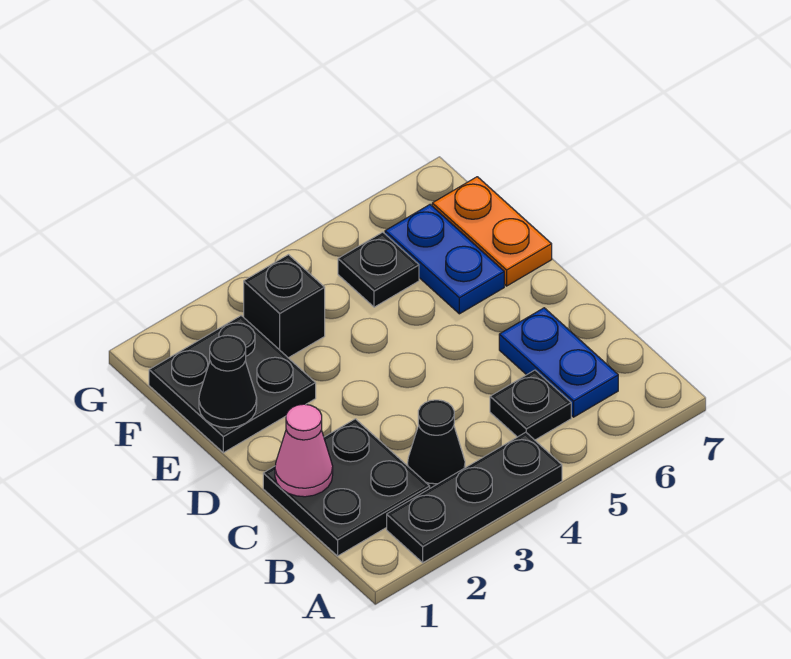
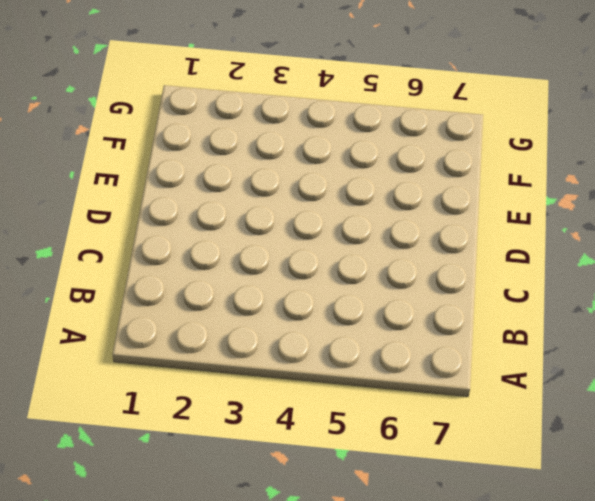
none -> black plate A2:A4 level 1
none -> black plate B1:C2 level 1
none -> black cone B3 level 1

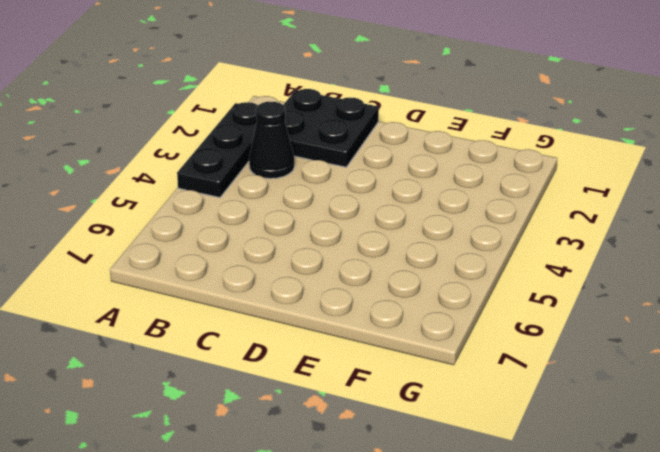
none -> black plate B5 level 1
none -> blue plate B6:C6 level 1
none -> black plate E1:F2 level 1

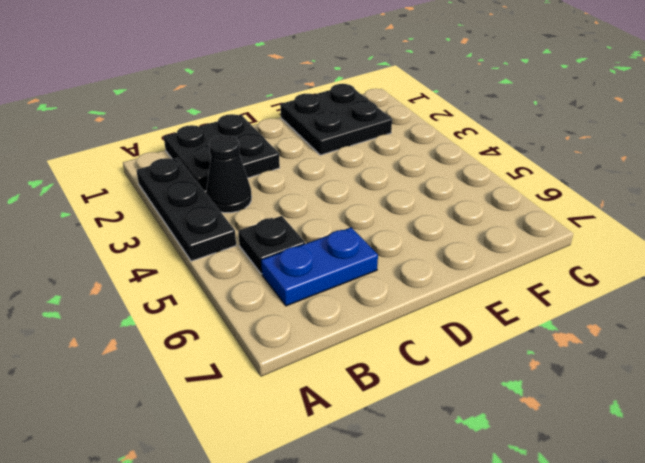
none -> blue plate E6:F6 level 1
none -> orange plate E7:F7 level 1
none -> black brick F3 level 1

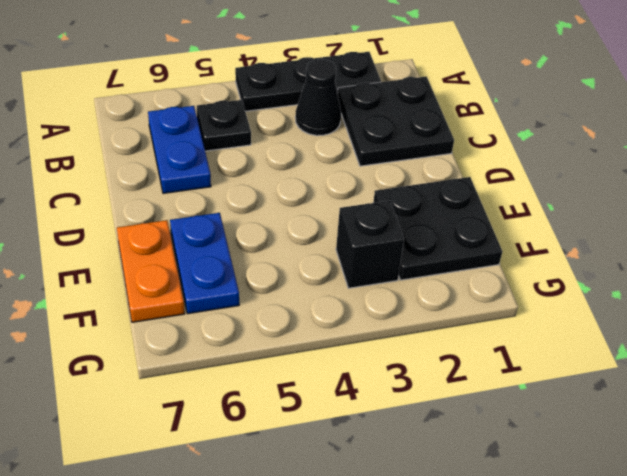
none -> black plate F5 level 1
none -> pink cone C1 level 2
none -> black cone E1 level 2

